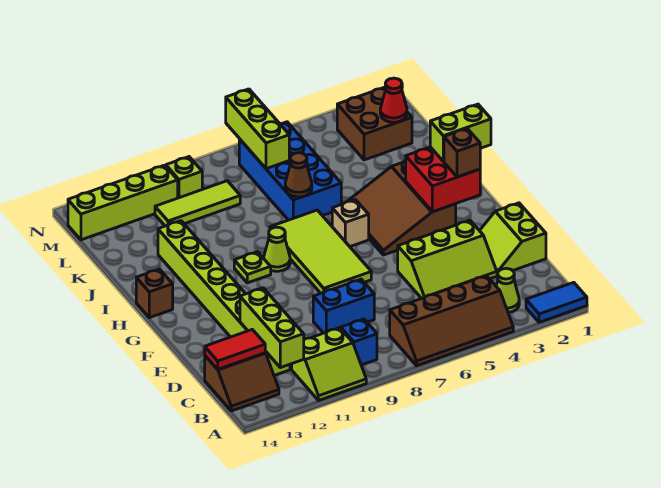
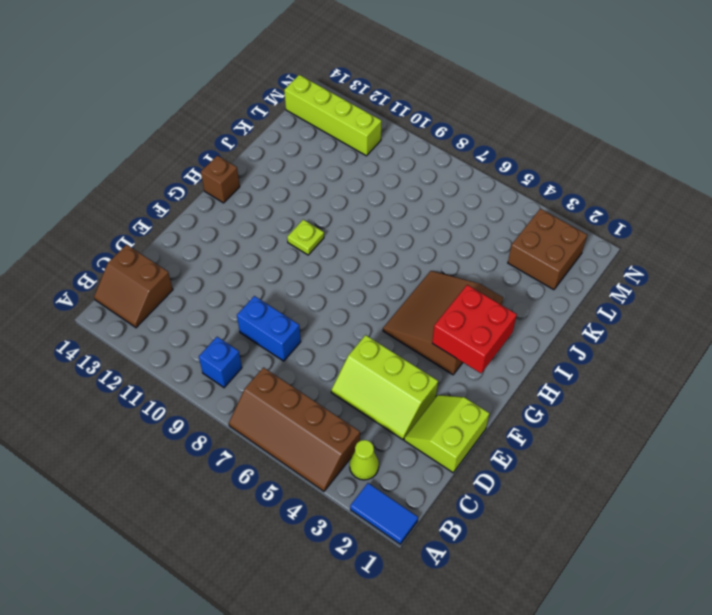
none -> lime slope A10:B11 level 1 top B
none -> lime brick C12:J12 level 1
none -> lime tile F7:I8 level 1

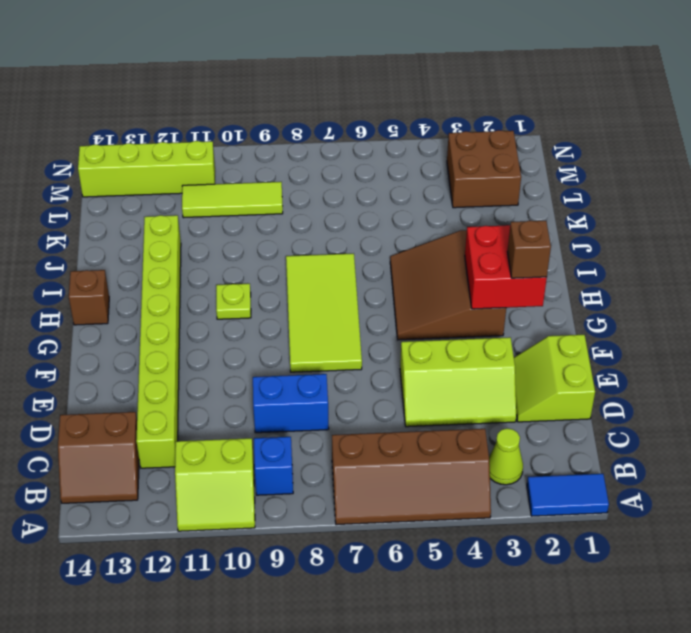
none -> tan brick H6 level 1
none -> lime cone H9 level 1
none -> blue brick J6:M7 level 1

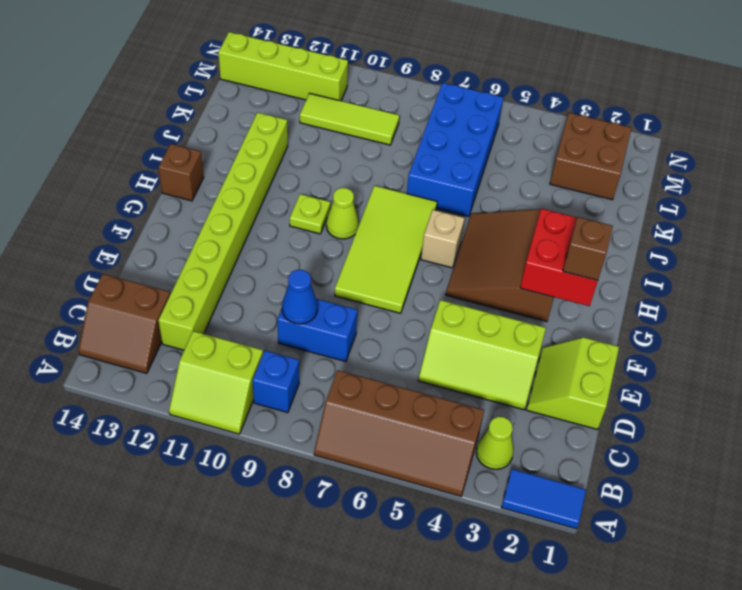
blue cone D9 level 2 -> none
none -> lime brick M10 level 1
none -> lime brick B12:D12 level 2
none -> red tile C13:C14 level 2

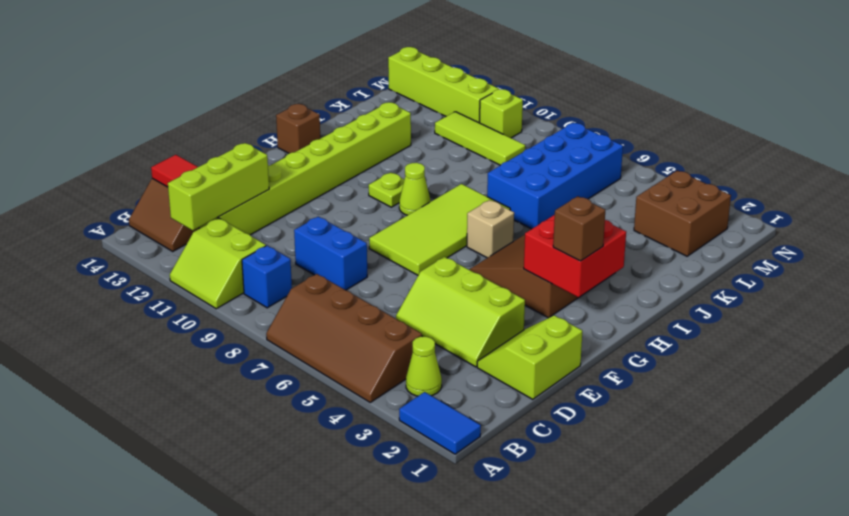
none -> brown cone J7 level 2
none -> red cone L2 level 2
none -> lime brick L7:N7 level 2

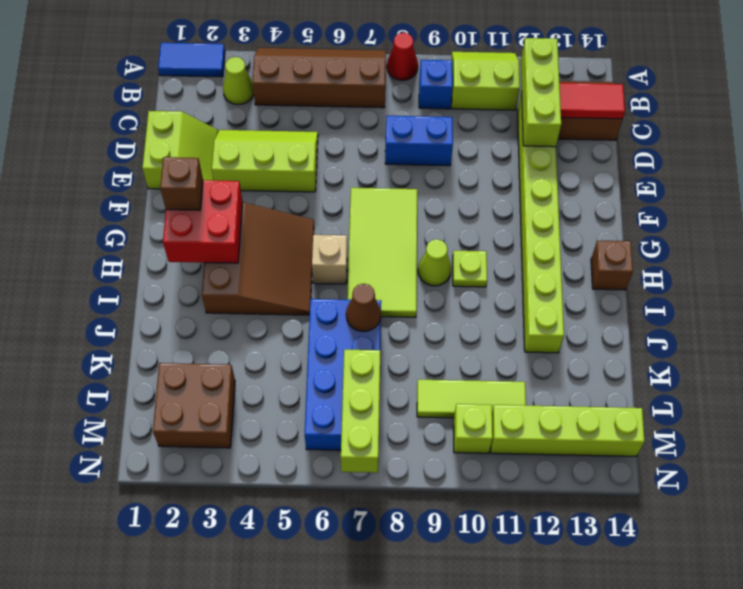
red cone A8 level 1 -> red cone L2 level 2
none -> lime brick H1:H2 level 3

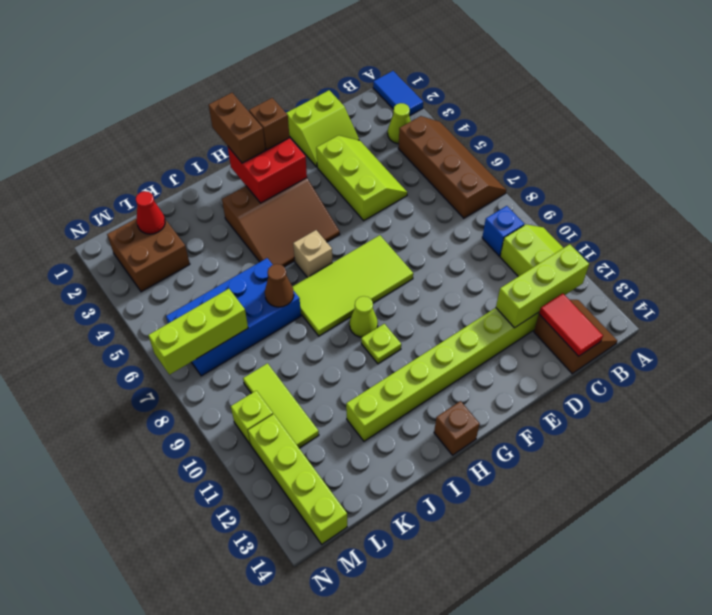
brown brick H1:H2 level 3 -> lime brick H1:H2 level 3
none -> blue brick D8:D9 level 1

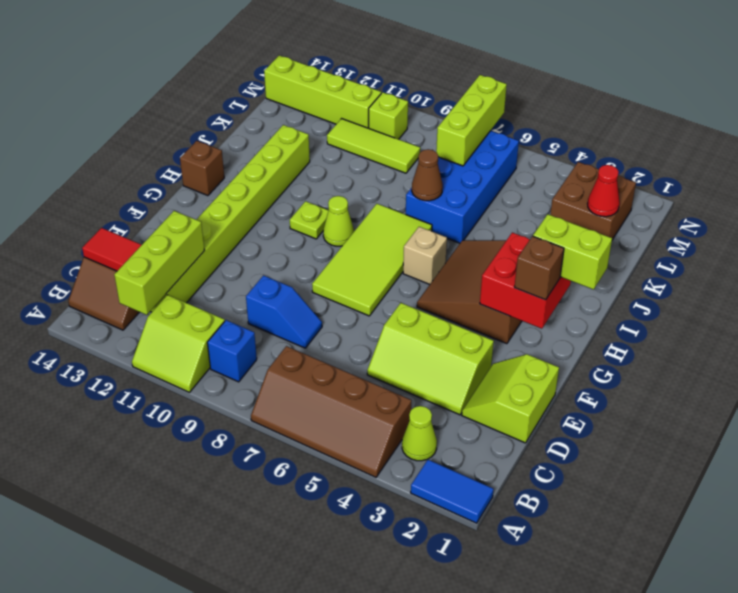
blue slope D8:D9 level 1 top 9 -> blue brick D8:D9 level 1

